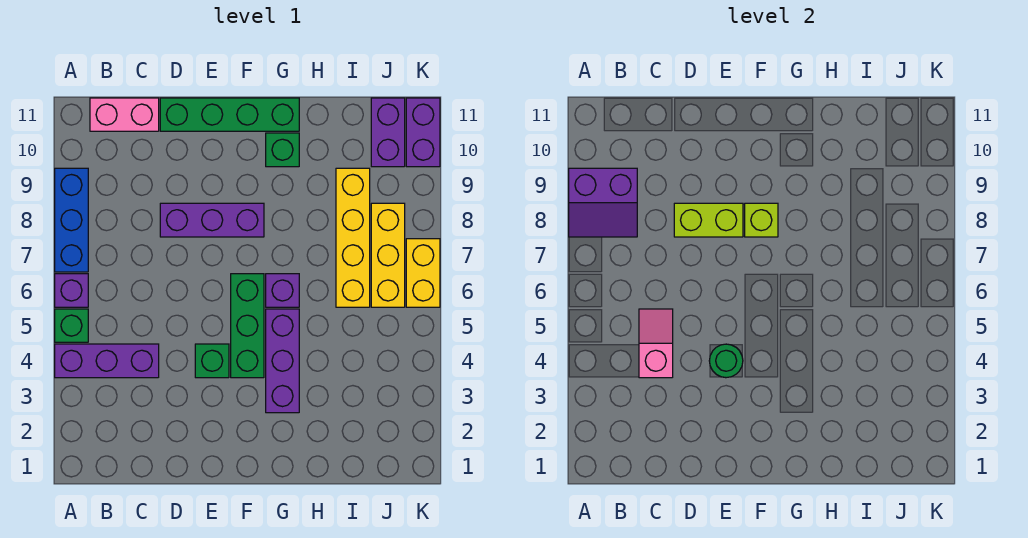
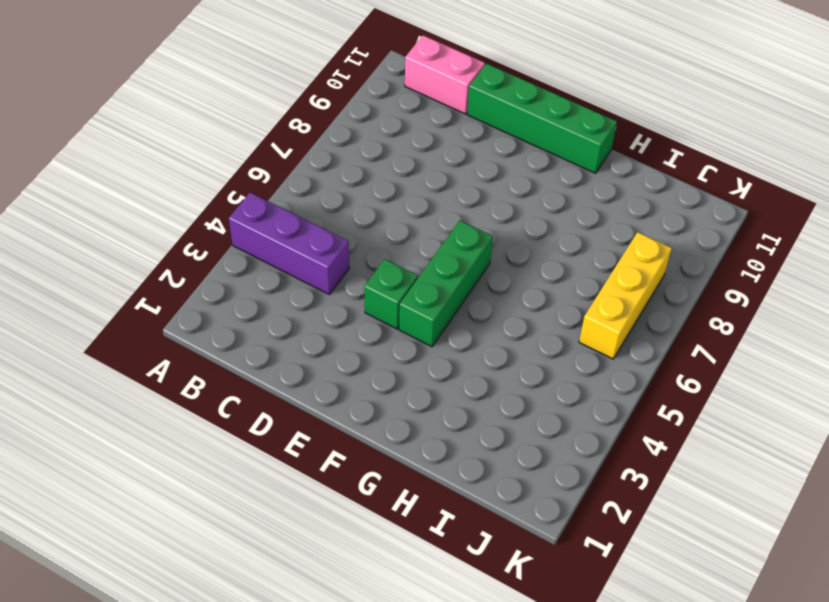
none -> green brick A5 level 1
none -> purple brick A6 level 1
none -> blue brick A7:A9 level 1

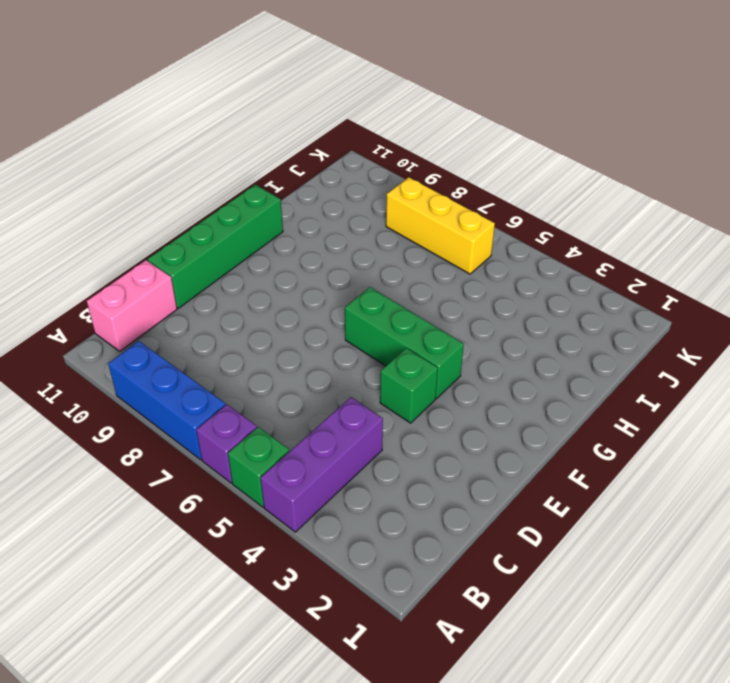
none -> purple brick D8:F8 level 1
none -> purple brick G3:G5 level 1
none -> purple brick G6 level 1

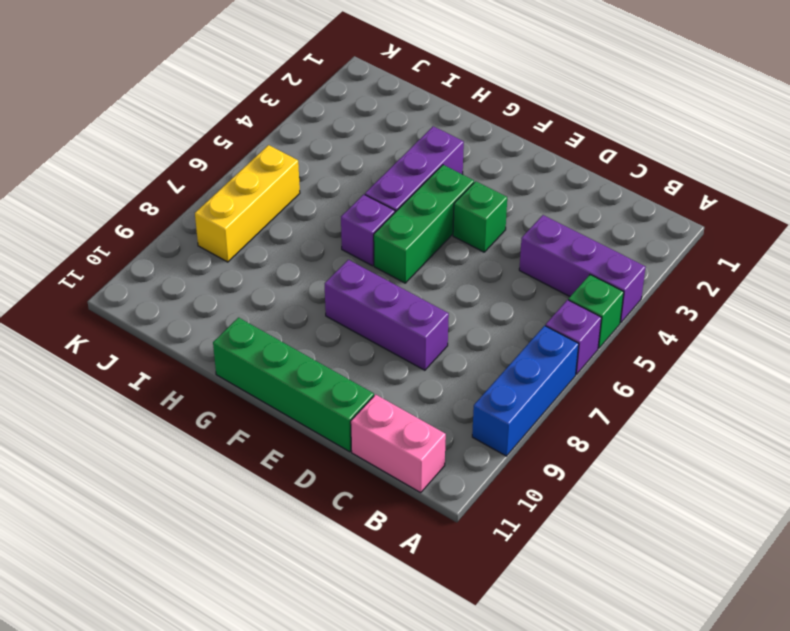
none -> green brick G10 level 1
none -> yellow brick I6:I9 level 1
none -> purple brick J10:J11 level 1

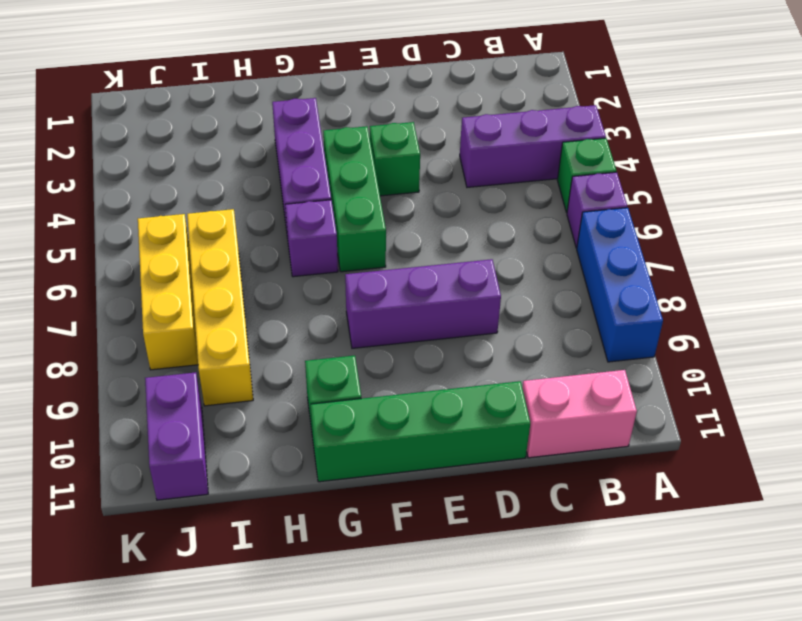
none -> yellow brick K6:K7 level 1
none -> purple brick K10:K11 level 1
none -> purple slope A8:B9 level 2 top 9

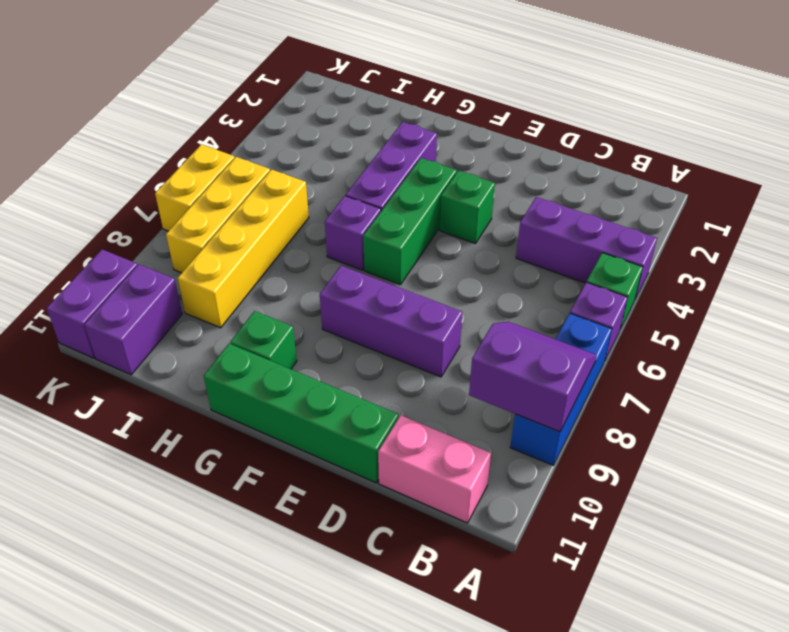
none -> pink slope C4:C5 level 2 top 4
none -> lime brick D8:E8 level 2
none -> green round brick E4 level 2

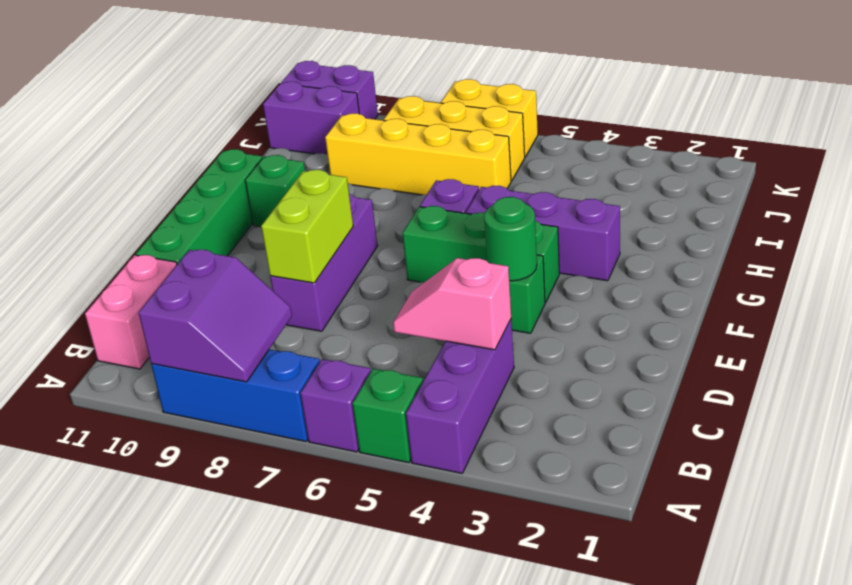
none -> lime brick F8 level 2

